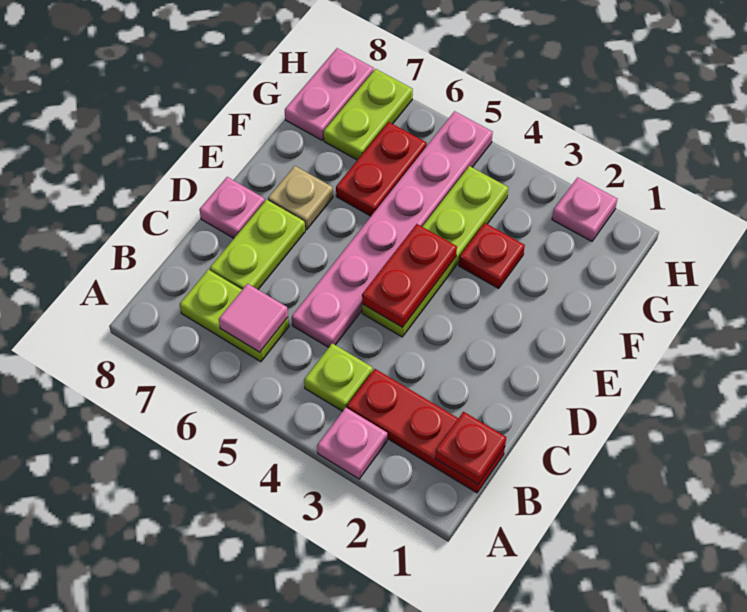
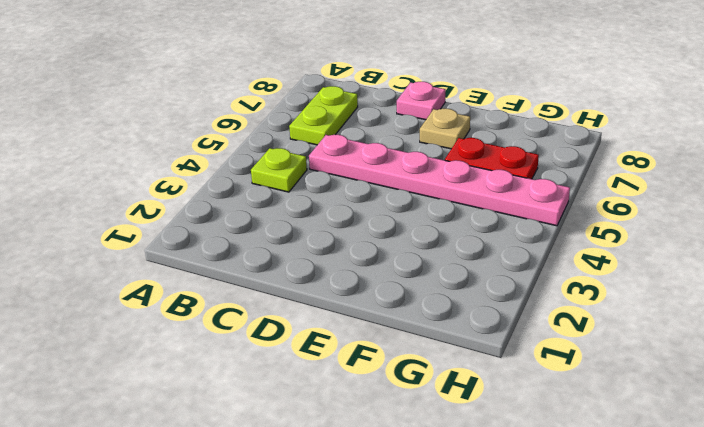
none -> pink plate A3 level 1
none -> red plate B1:B3 level 1
none -> lime plate C7:D7 level 1

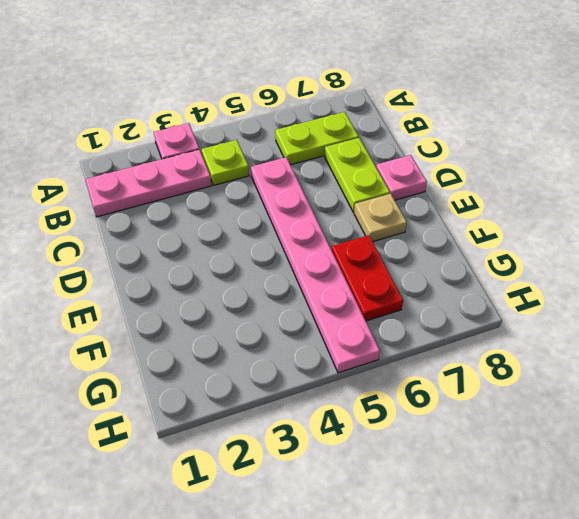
pink plate B1:B3 level 1 -> red plate B1:B3 level 1
none -> lime plate D4:G4 level 1
none -> red plate F3 level 1
none -> lime plate G7:H7 level 1

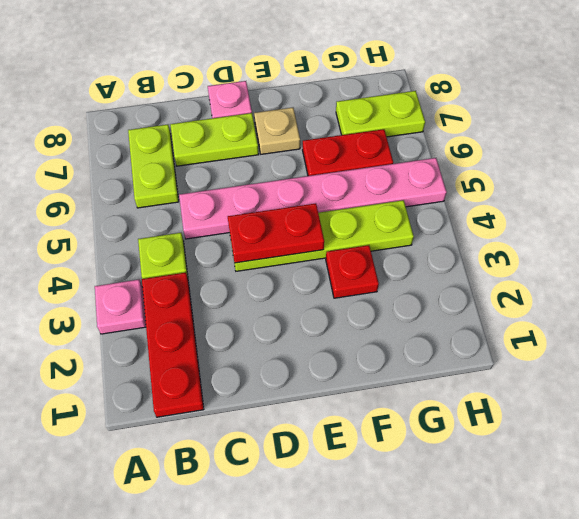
none -> pink plate G8:H8 level 1
none -> pink plate H2 level 1
none -> red plate B1 level 2

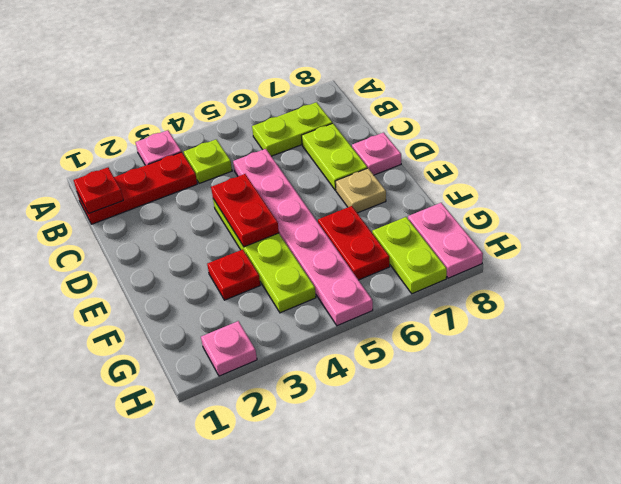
none -> pink tile B6 level 2

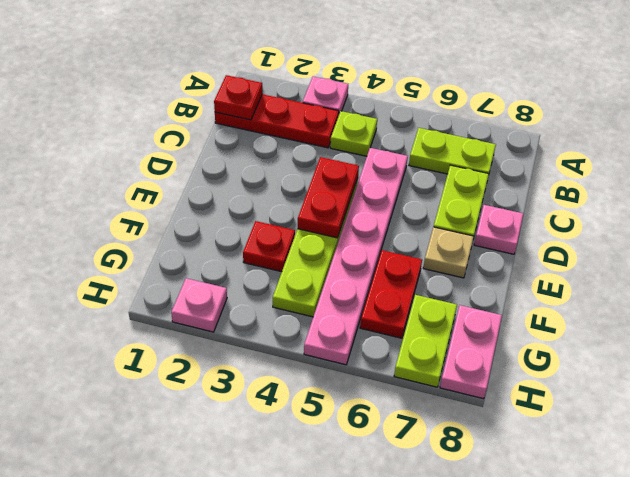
none -> pink tile B6 level 2

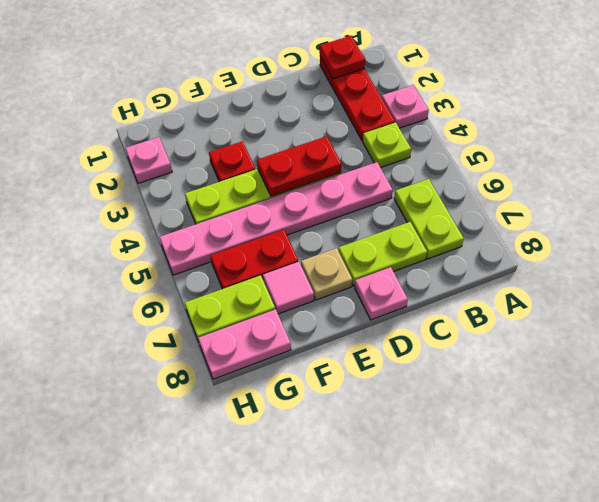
pink tile F7 level 1 -> pink tile B6 level 2

